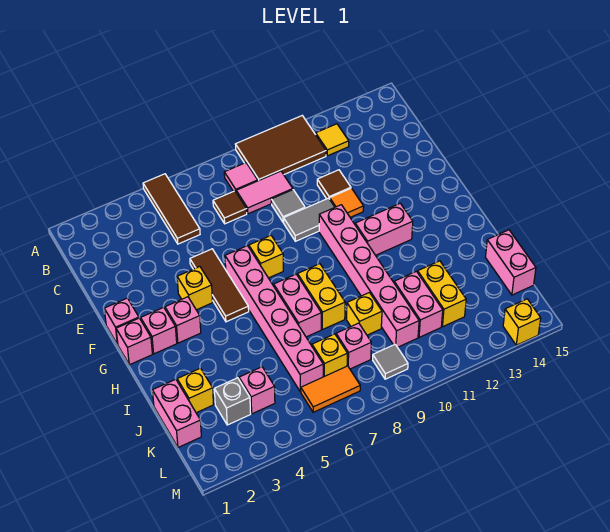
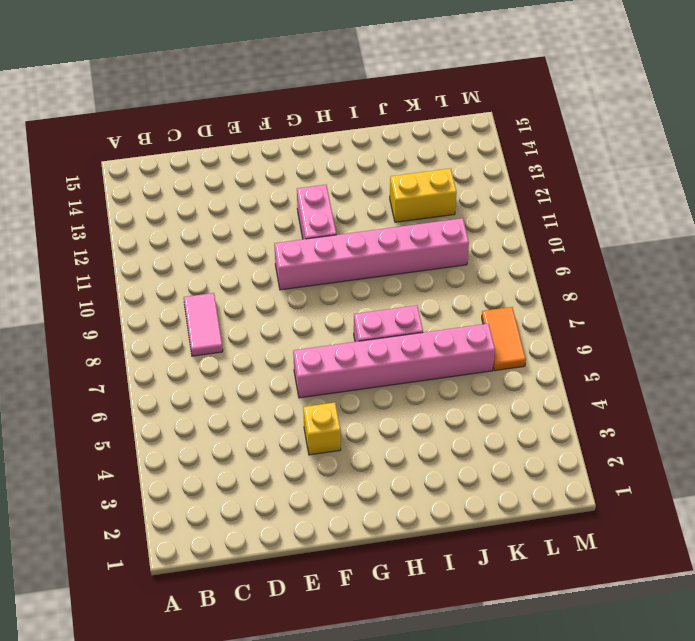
none -> brown tile A5:C5 level 1
none -> brown tile A9:B11 level 1
none -> pink tile B8 level 1
none -> yellow tile B12 level 1

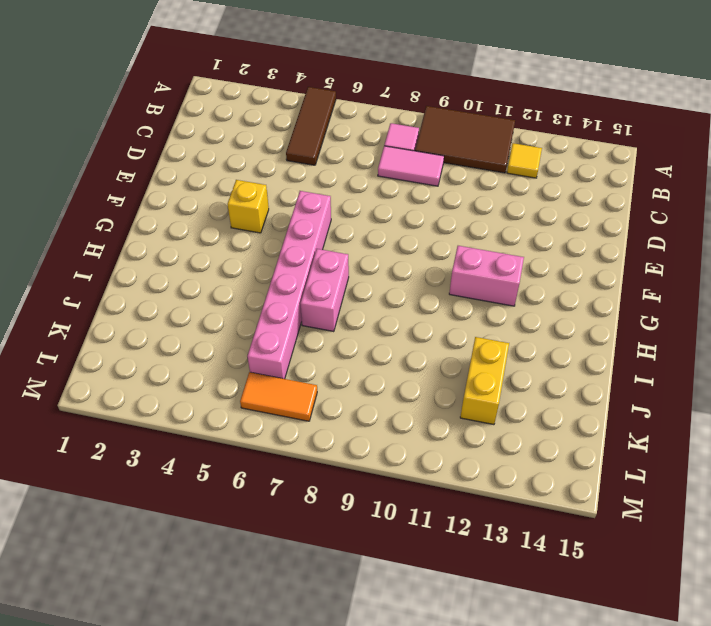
none -> brown tile C7 level 1
none -> grey tile D9 level 1
none -> brown tile D11 level 1
none -> brown tile E5:G5 level 1

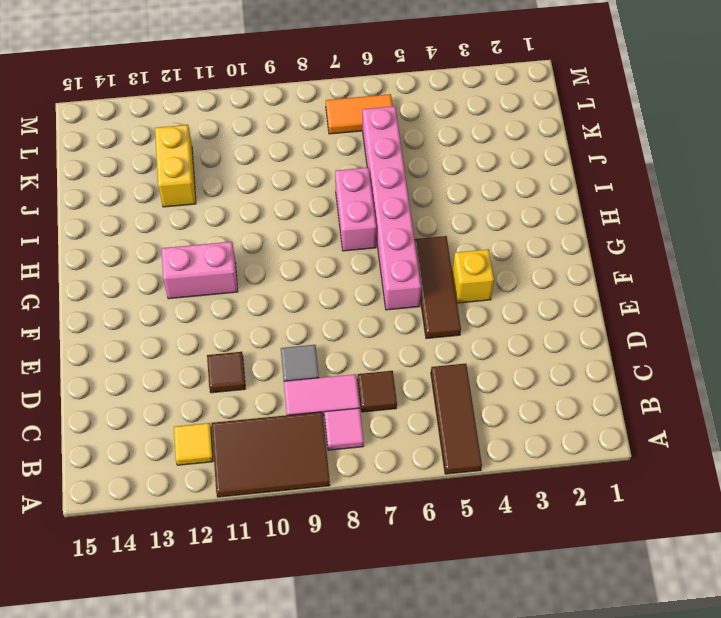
none -> grey tile E9:E10 level 1
none -> orange tile E11 level 1
none -> pink brick F1 level 1
none -> yellow brick F7 level 1

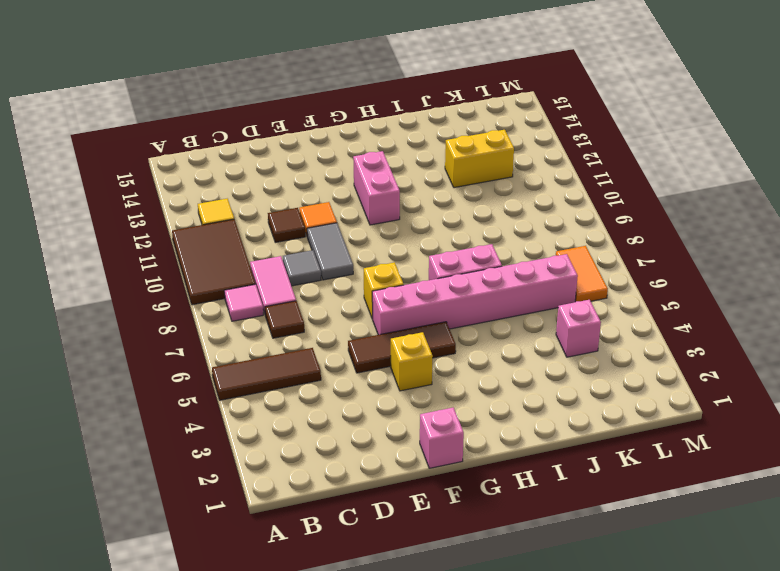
none -> pink brick F10:K10 level 1
none -> pink brick G1 level 1
none -> pink brick G2 level 1
none -> pink brick G3 level 1

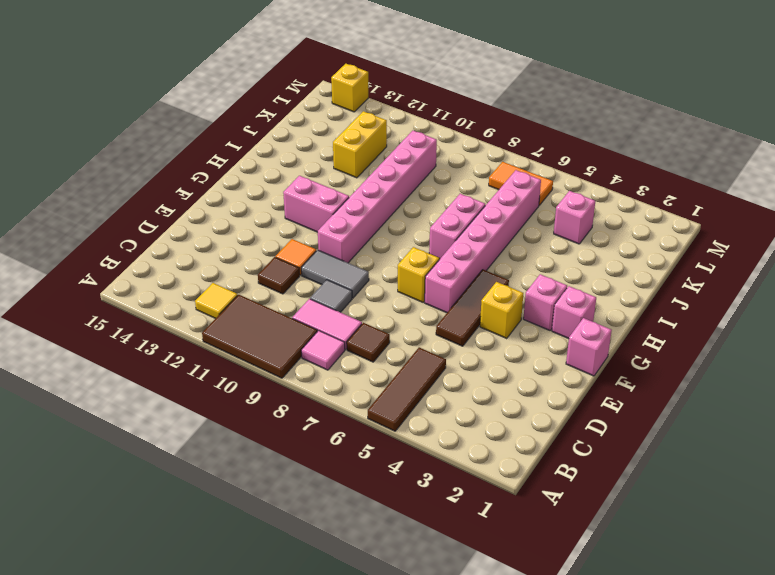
none -> pink brick G1 level 1
none -> yellow brick H8:I8 level 1
none -> pink brick J1:K1 level 1
none -> yellow brick J2 level 1

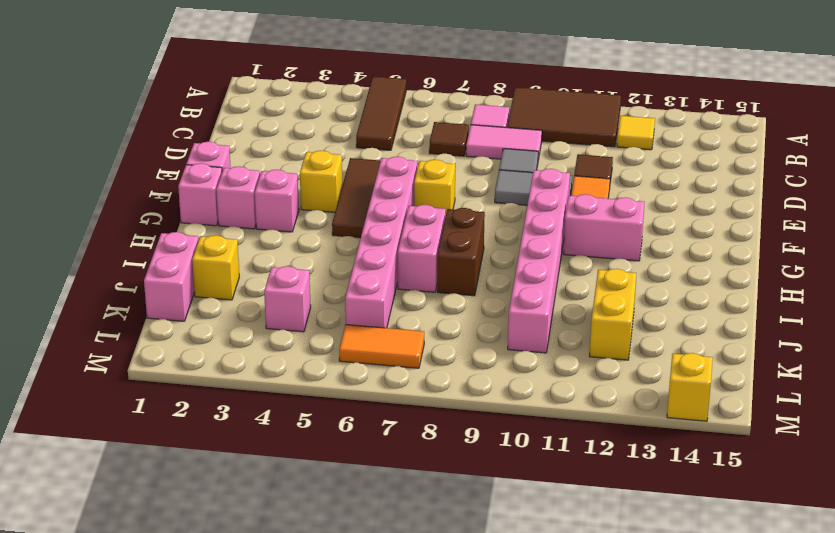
brown brick H8:I8 level 1 -> yellow brick H8:I8 level 1
none -> yellow brick J9 level 1
none -> pink brick J11:K11 level 1
none -> pink brick J15:K15 level 1
none -> grey brick K3 level 1

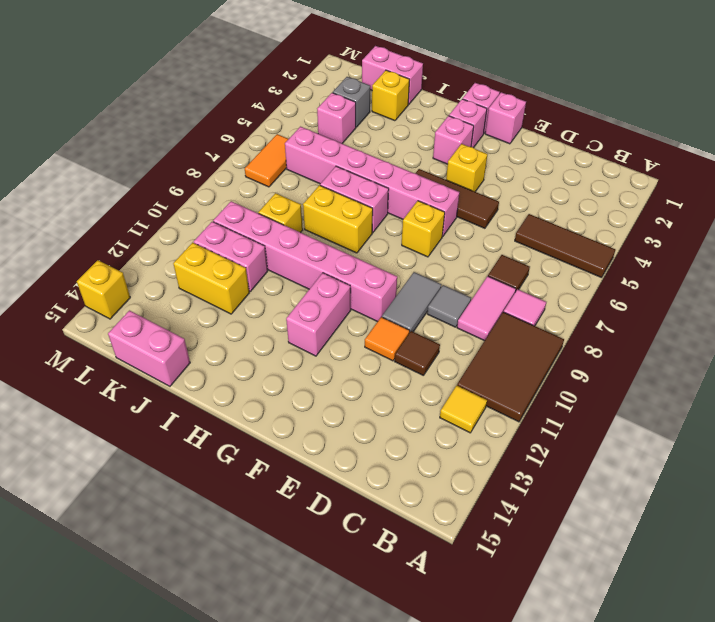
none -> yellow brick K7 level 1
none -> pink brick K8 level 1
none -> grey tile L9 level 1

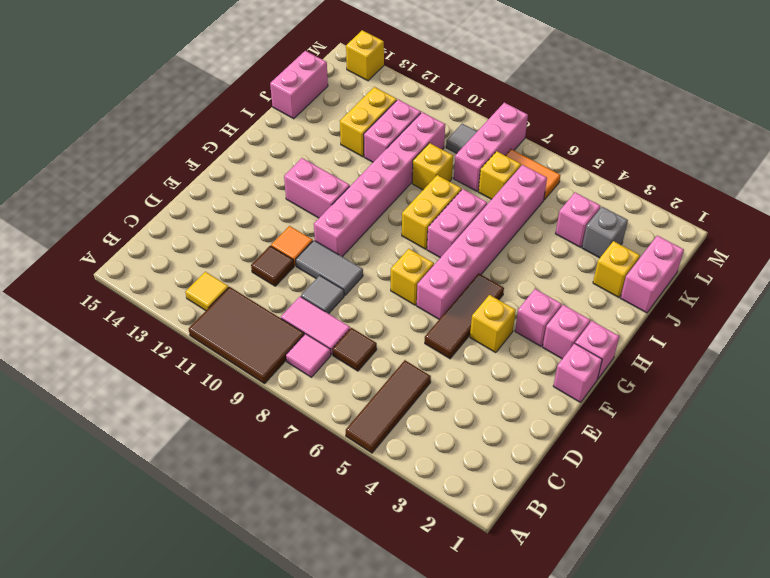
pink brick K8:M8 level 1 -> pink brick K8 level 1

